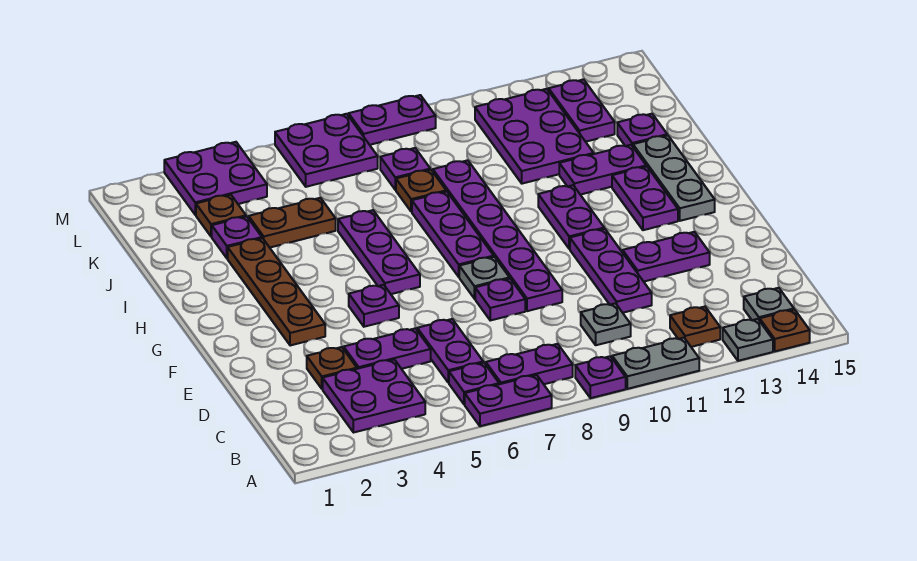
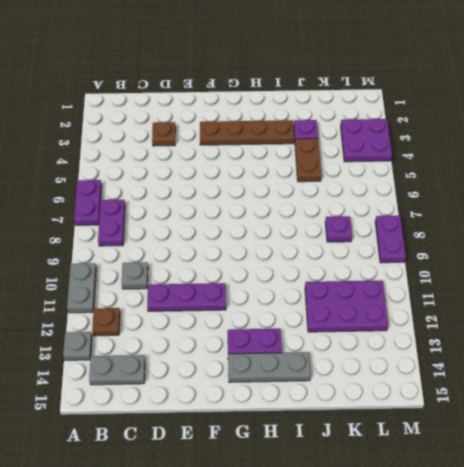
grey plate B14:C14 level 1 -> grey plate B14 level 1
none -> purple plate A9 level 1
none -> brown plate A14 level 1
none -> purple plate B3:C4 level 1
none -> purple plate B6 level 1

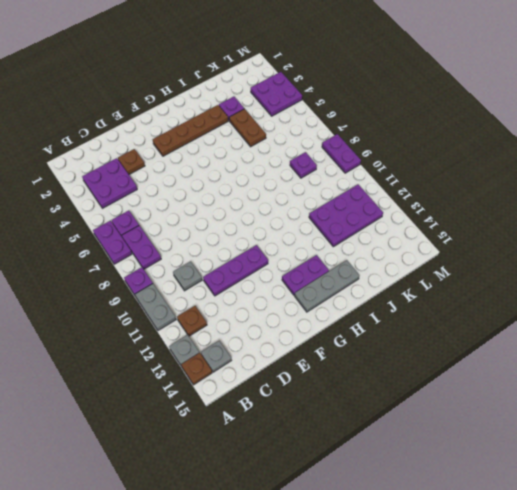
none -> purple plate C6:D6 level 1
none -> purple plate D4:D5 level 1
none -> purple plate E8 level 1
none -> purple plate E9:J9 level 1

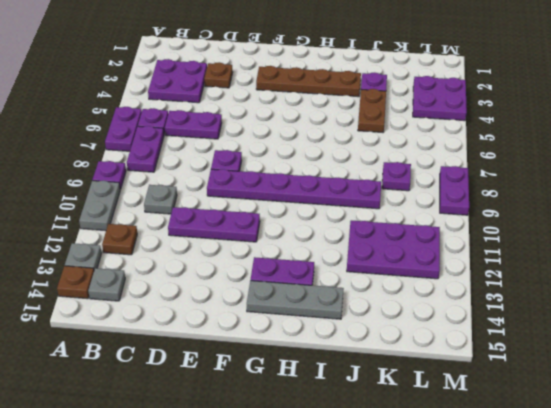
none -> purple plate D4:D5 level 1
none -> purple plate E12:E13 level 1
none -> purple plate F5 level 1
none -> grey plate F8 level 1

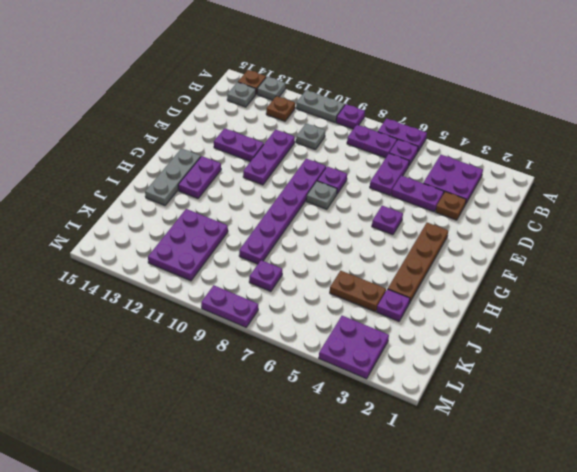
none -> purple plate G6:I6 level 1
none -> purple plate G8:I8 level 1
none -> purple plate G11:H11 level 1
none -> purple plate I12:I13 level 1

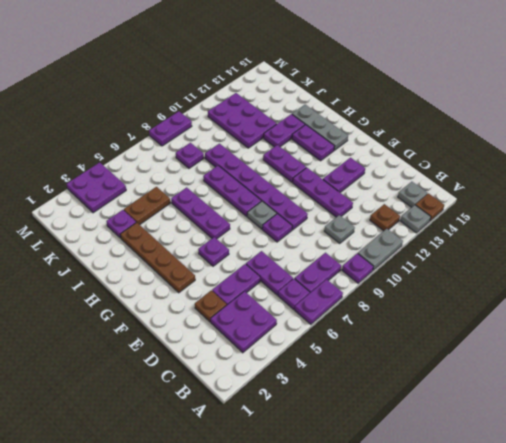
none -> brown plate J8 level 1
none -> purple plate J14 level 1
none -> brown plate K3 level 1
none -> purple plate K13:L13 level 1

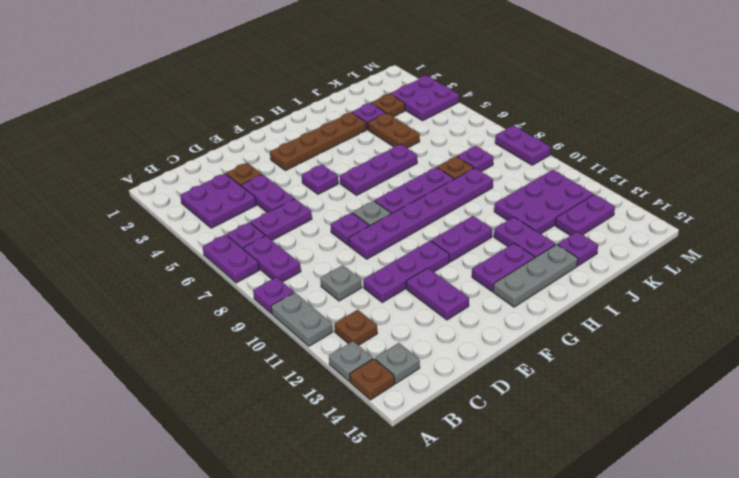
none -> purple plate L6:M7 level 1

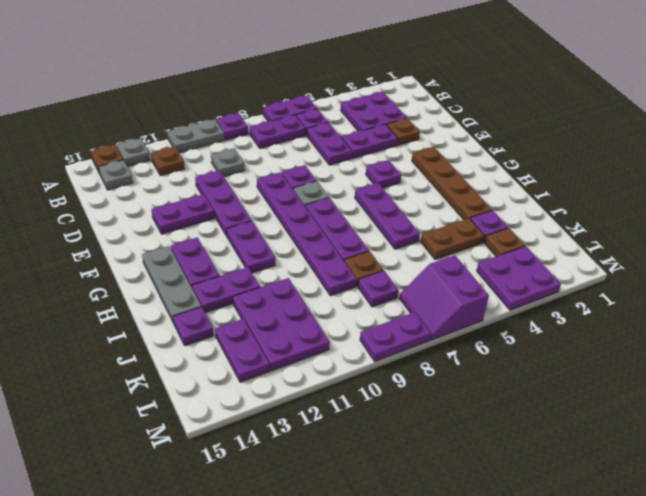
purple slope L6:M7 level 1 top 6 -> purple plate L6:M7 level 1

